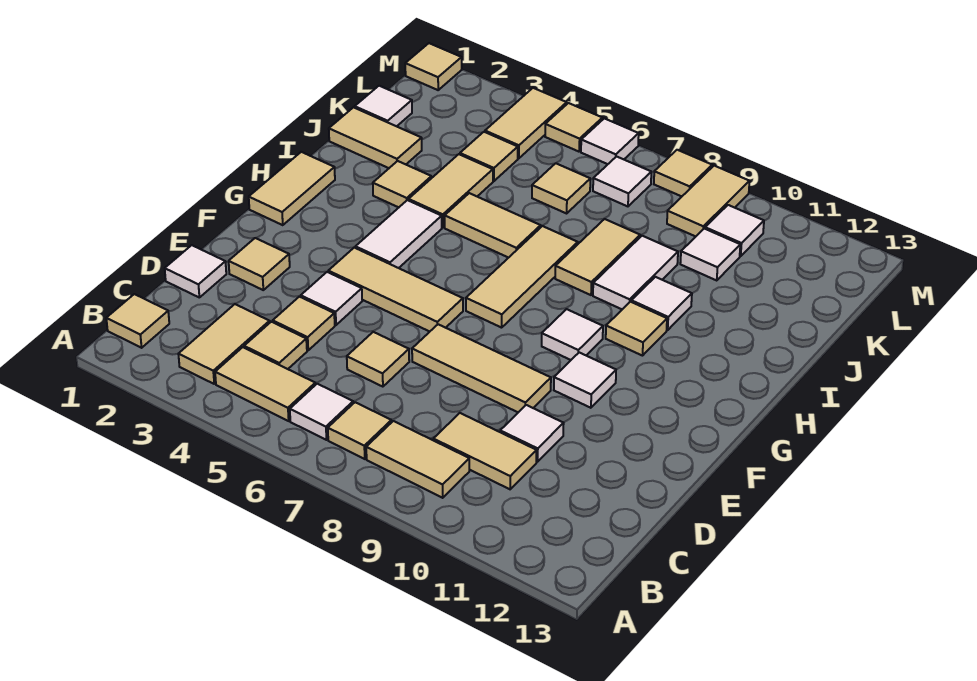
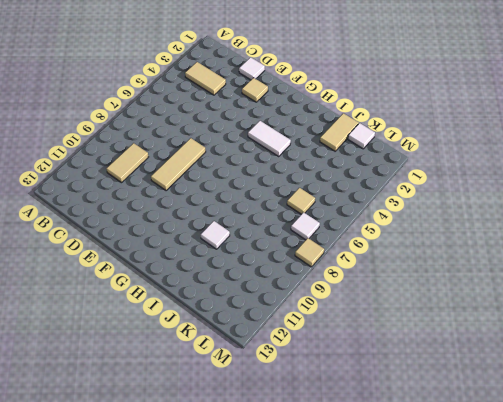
none -> tan tile B1 level 1
none -> tan tile B4:B5 level 1
none -> white tile B6 level 1
none -> tan tile B7 level 1

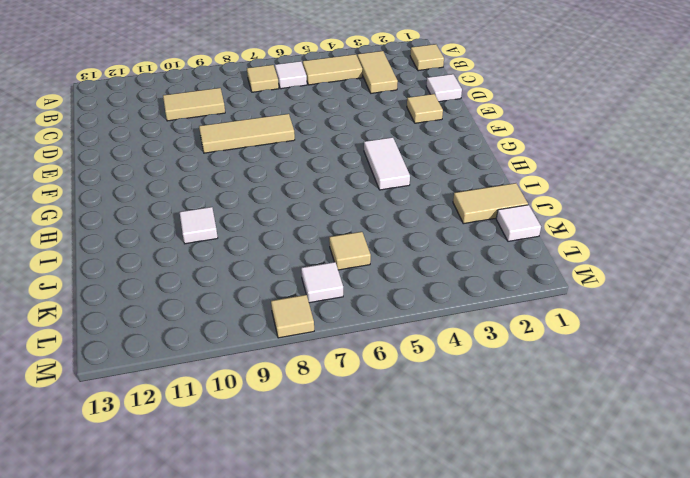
none -> tan tile B8:B9 level 1
none -> tan tile C4 level 1
none -> tan tile D4 level 1
none -> tan tile D6 level 1

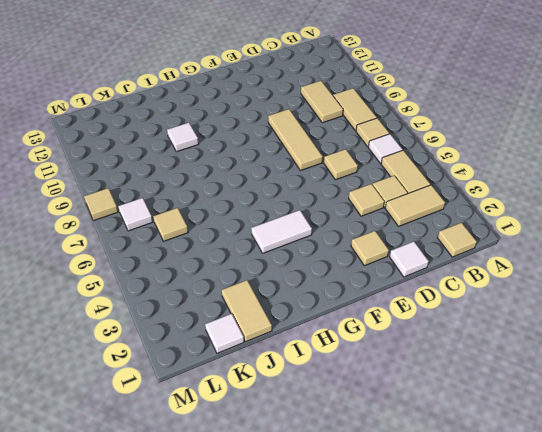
none -> white tile D10 level 1
none -> white tile E4 level 1
none -> tan tile F4:F6 level 1
none -> white tile F10 level 1

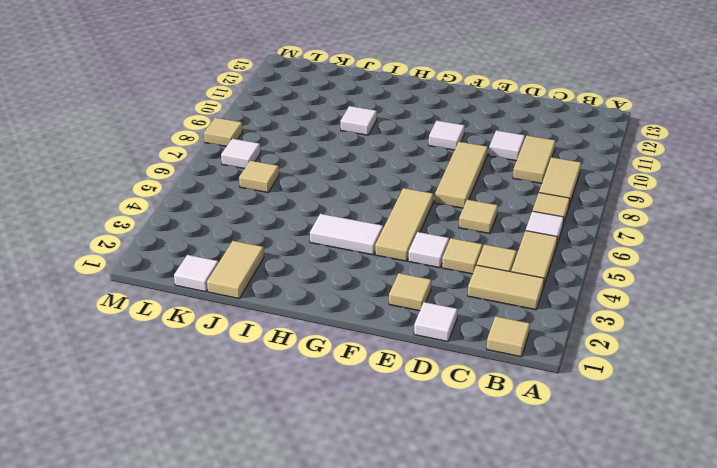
none -> tan tile G1:H1 level 1
none -> tan tile G7:I7 level 1
none -> white tile G9 level 1
none -> tan tile H10 level 1

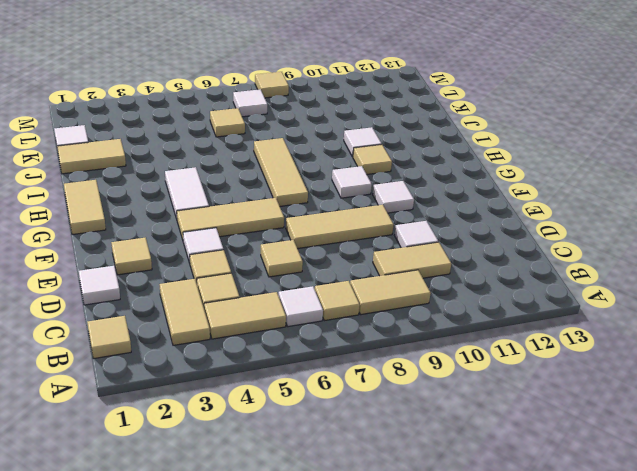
none -> tan tile I3 level 1
none -> tan tile I4:J4 level 1
none -> tan tile I5:I6 level 1
none -> tan tile I8:J8 level 1

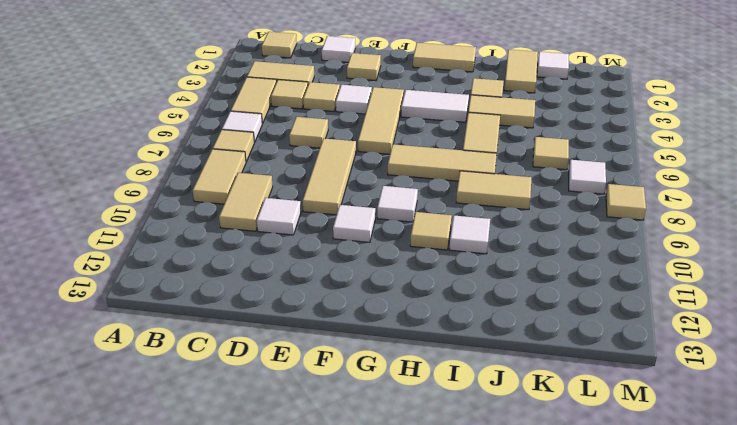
none -> white tile I9:J9 level 1
none -> tan tile K4 level 1
none -> white tile K10 level 1
none -> tan tile L4:M4 level 1

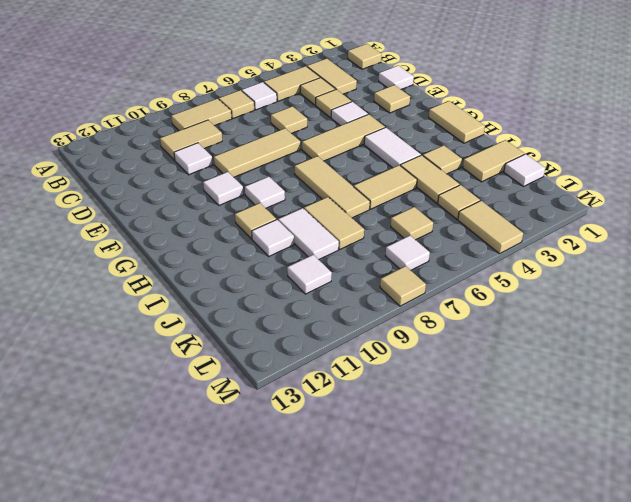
none -> tan tile L9:M9 level 1
none -> white tile L10 level 1
none -> tan tile M1 level 1
none -> tan tile M5 level 1

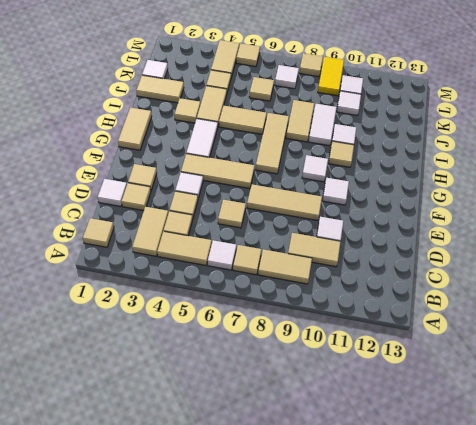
tan tile D2 level 1 -> tan tile M1 level 1
yellow tile L9:M9 level 1 -> tan tile L9:M9 level 1
none -> white tile M6 level 1

